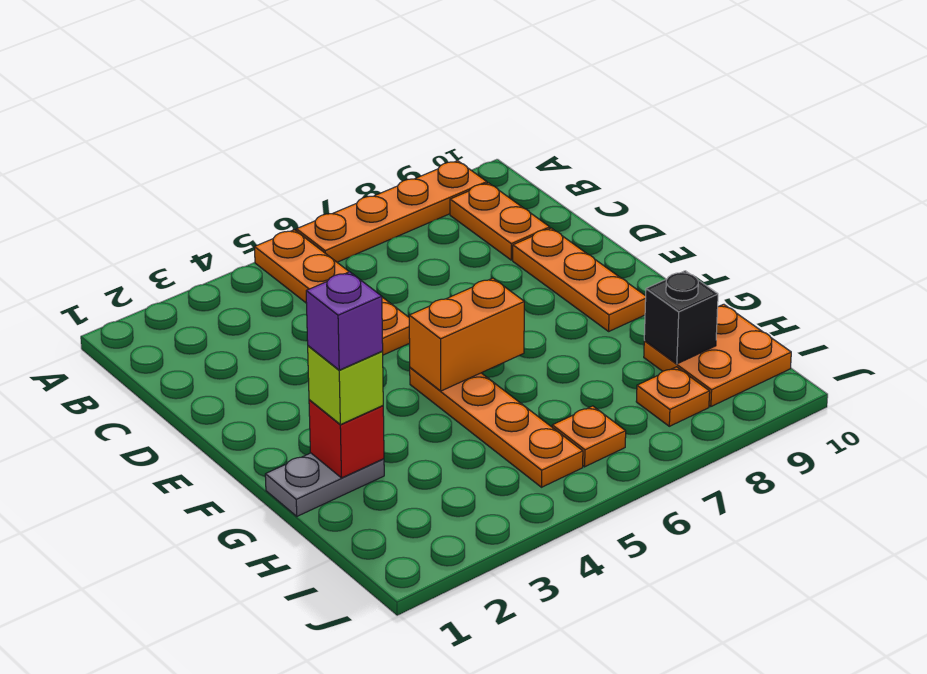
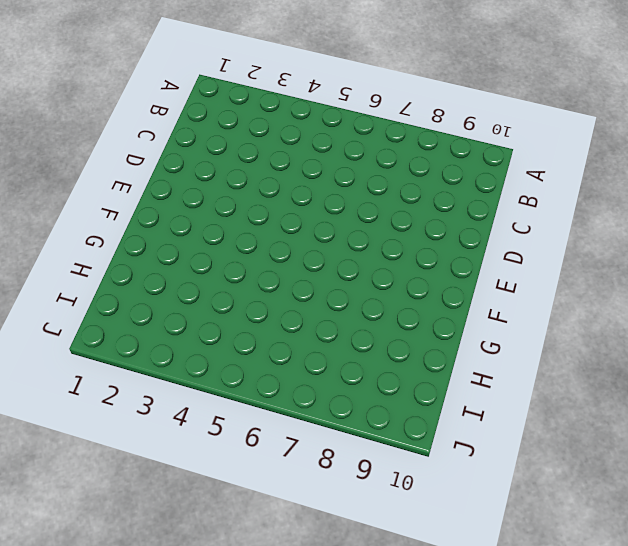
none -> orange plate A5:D5 level 1
none -> orange plate A6:A9 level 1
none -> orange plate B9:C9 level 1

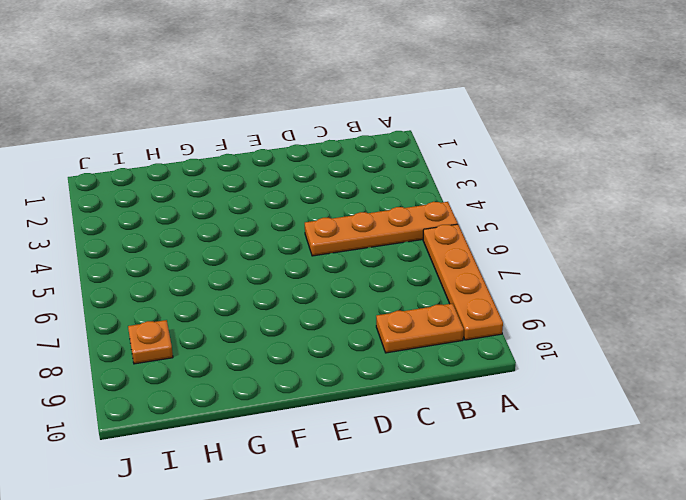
none -> orange plate D9:F9 level 1
none -> orange plate F5:I5 level 1
none -> grey plate G1:G2 level 1

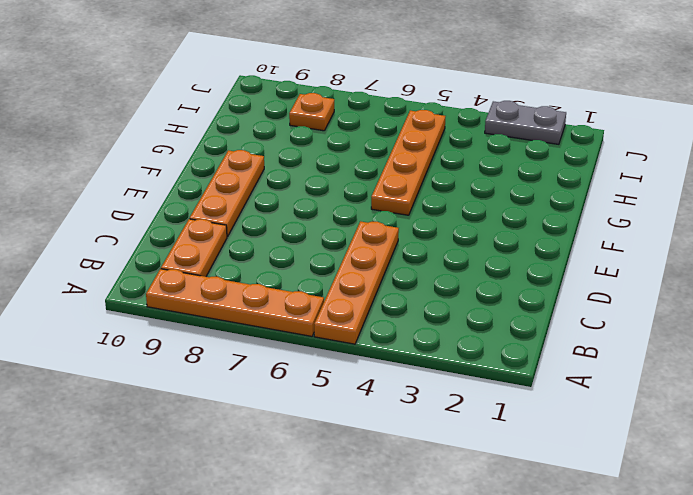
grey plate J2:J3 level 1 -> grey plate G1:G2 level 1
none -> orange plate H9:I10 level 1
none -> orange plate I6 level 1
none -> orange brick F5:F6 level 2

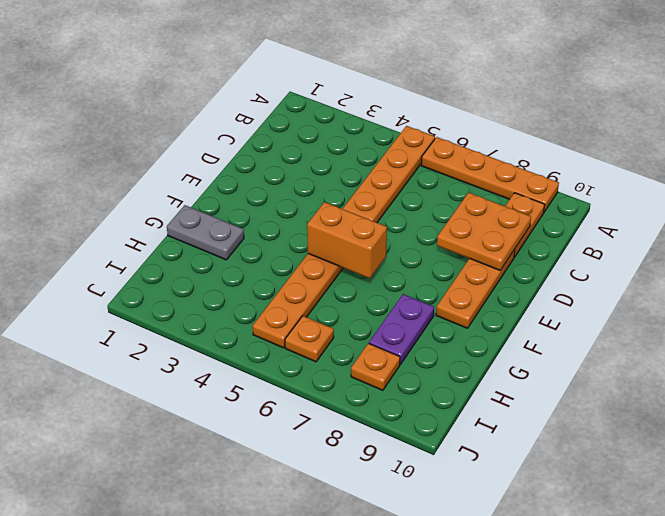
orange plate C8:D9 level 2 -> orange plate H9:I10 level 1
purple plate G8:H8 level 1 -> none
none -> red brick G2 level 2
none -> black brick H9 level 2
none -> lime brick G2 level 3

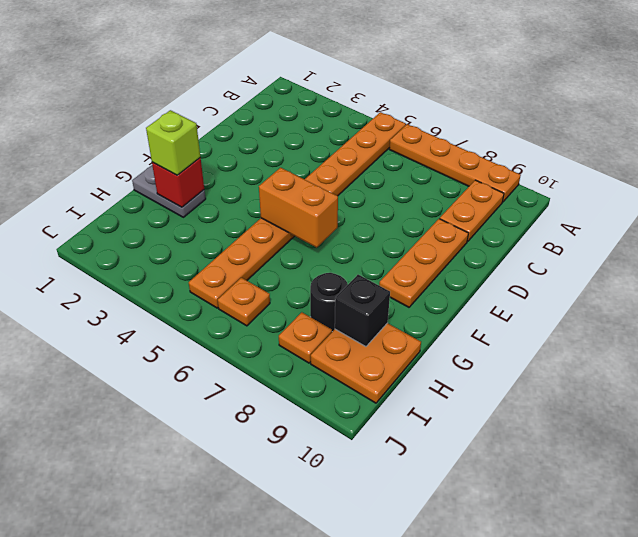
black round brick H8 level 1 -> none
none -> purple brick G2 level 4

